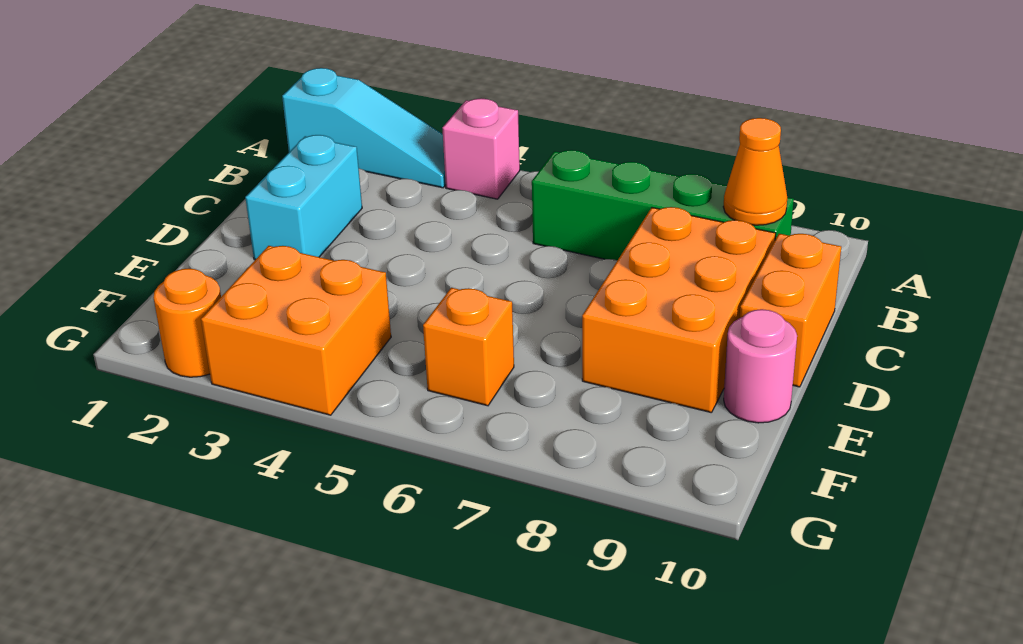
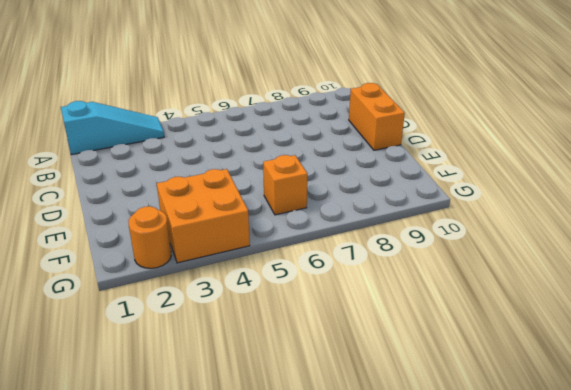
none -> pink brick A4 level 1
none -> green brick B6:B9 level 1

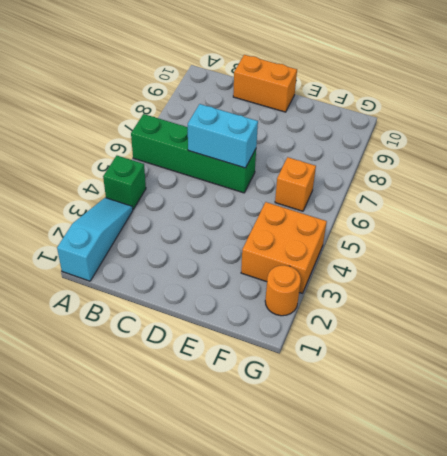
green brick A4 level 1 -> pink brick A4 level 1
green brick A6:D6 level 1 -> green brick B6:B9 level 1
cyan brick C6:D6 level 2 -> cyan brick C2:D2 level 1
none -> orange brick C8:E9 level 1
none -> pink round brick E10 level 1

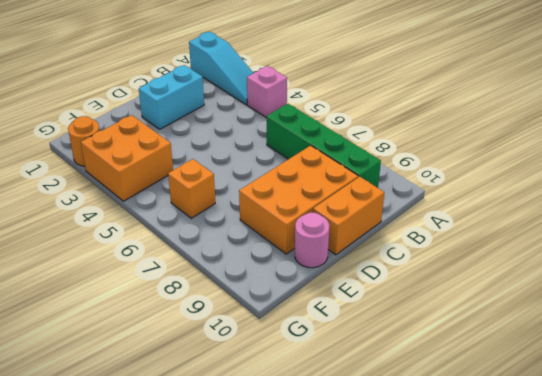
none -> orange cone B9 level 2

